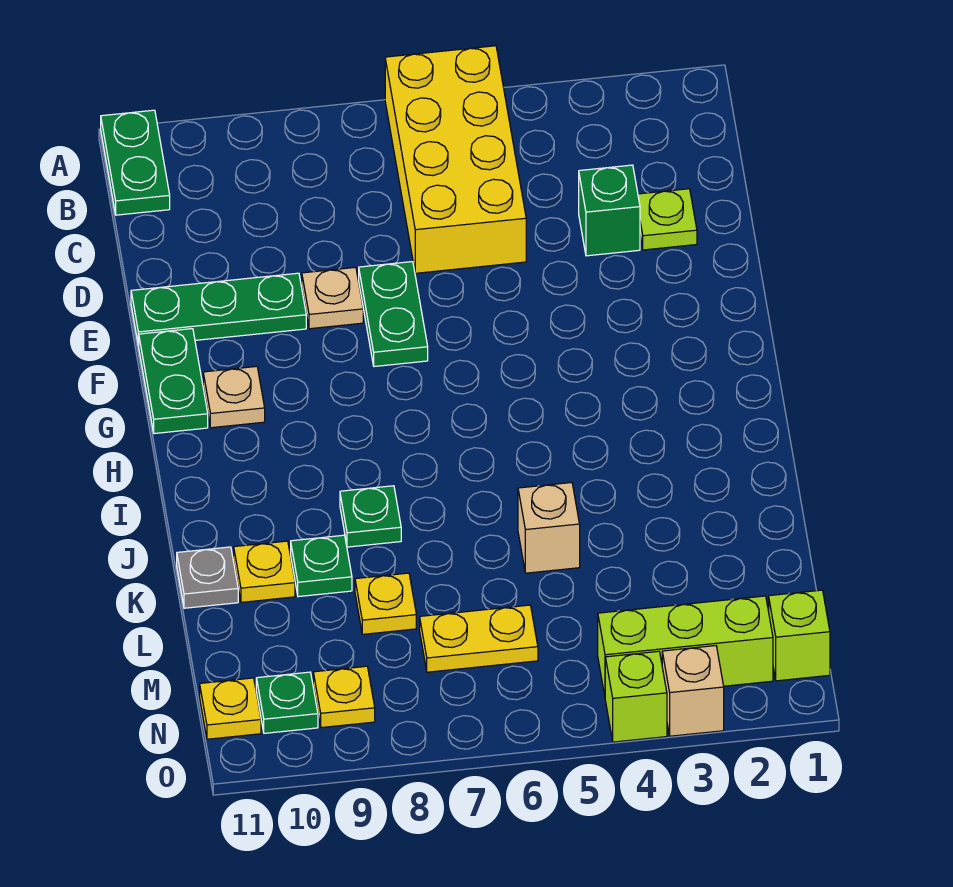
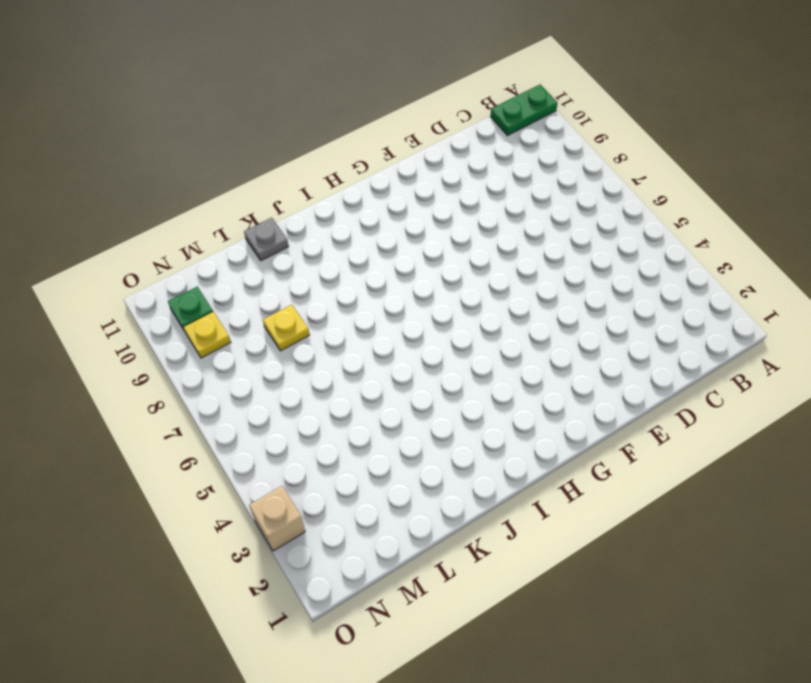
none -> yellow brick A5:D6 level 1
none -> lime plate D2 level 1
none -> green brick D3 level 1

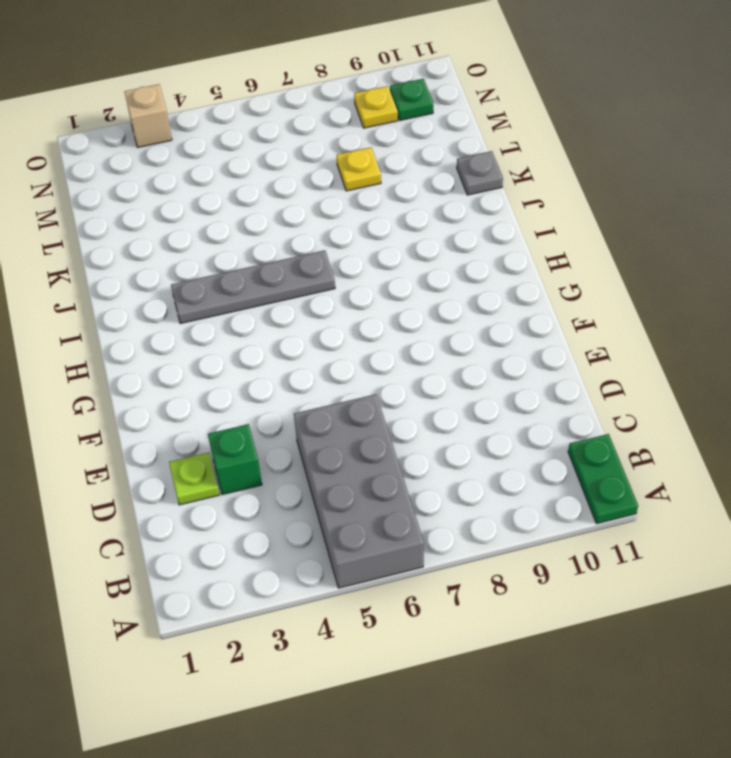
grey brick A5:D6 level 1 -> yellow brick A5:D6 level 1
grey plate I3:I6 level 1 -> none
none -> green plate E7:F7 level 1
none -> tan plate E8 level 1
none -> green plate E9:E11 level 1

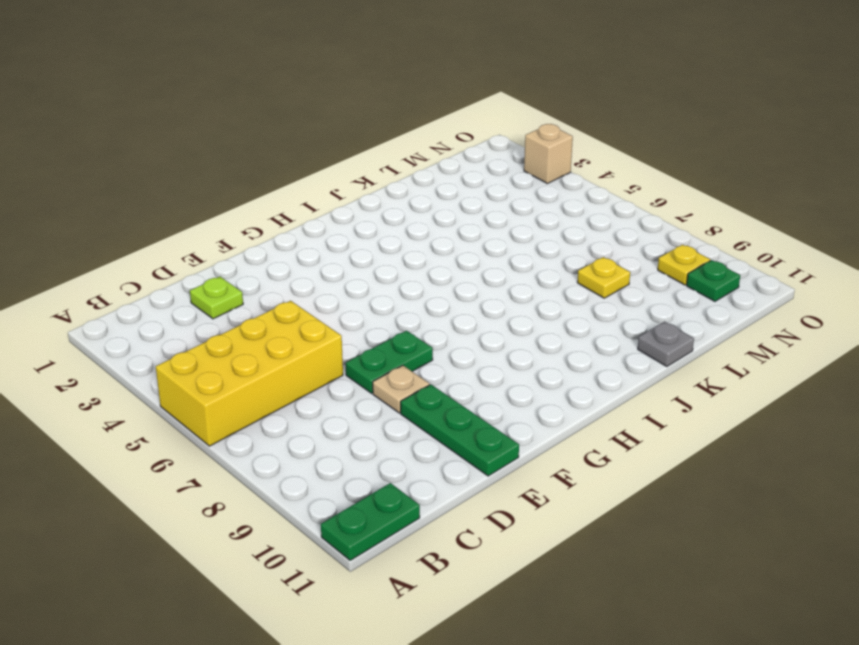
none -> green brick D3 level 1
none -> green plate F11:G11 level 1
none -> tan plate G10 level 1

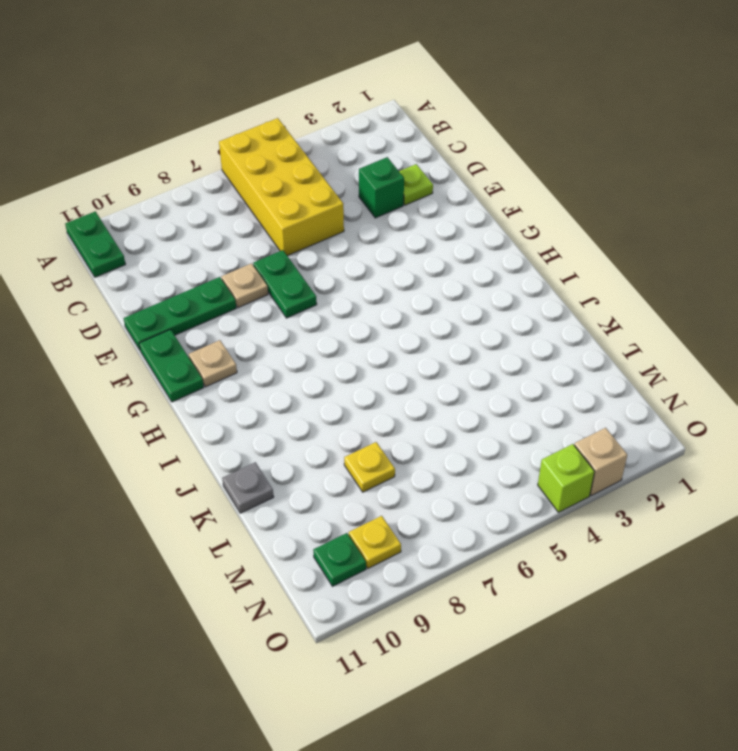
none -> green plate J8 level 1
none -> tan brick K5 level 1
none -> green plate K9 level 1

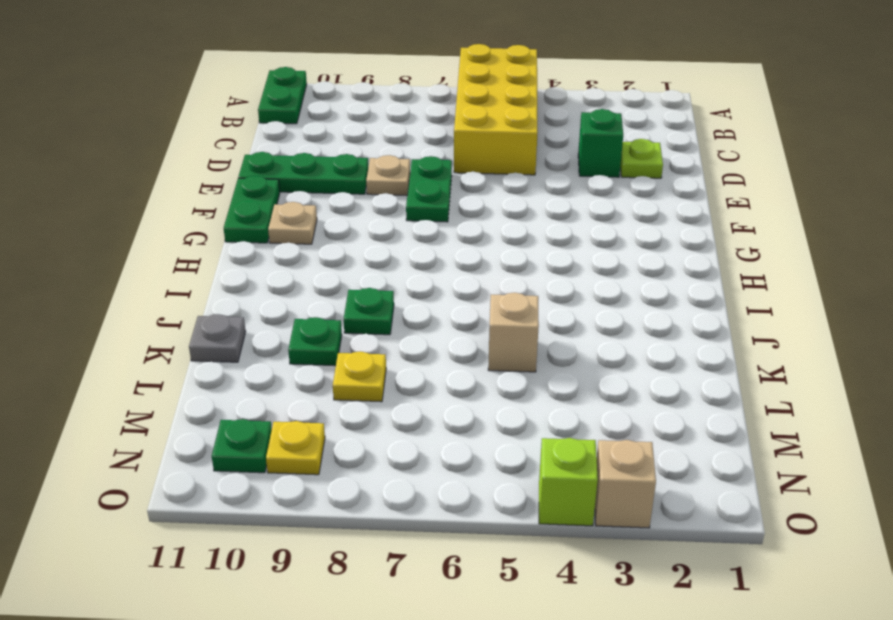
none -> yellow plate K10 level 1
none -> yellow plate M6:M7 level 1
none -> lime brick N1 level 1

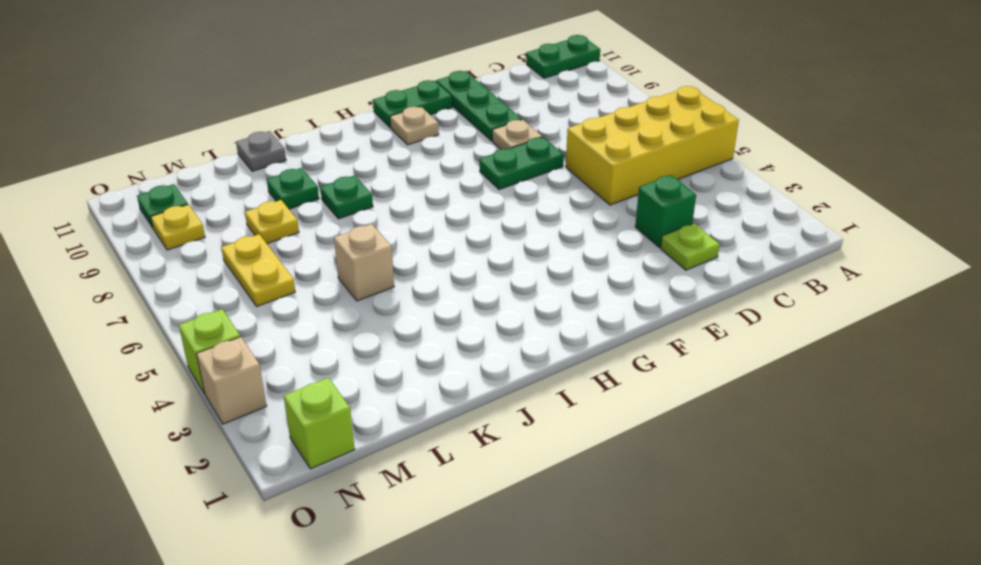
none -> yellow plate K10 level 1
none -> lime brick N2:N4 level 1
none -> yellow plate N11 level 1

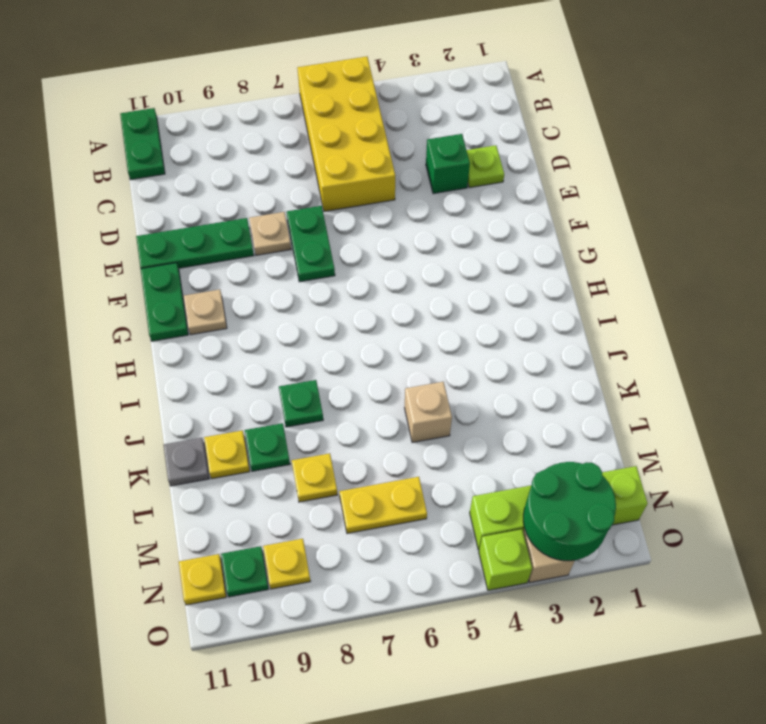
green round brick N2:O3 level 2 -> none

